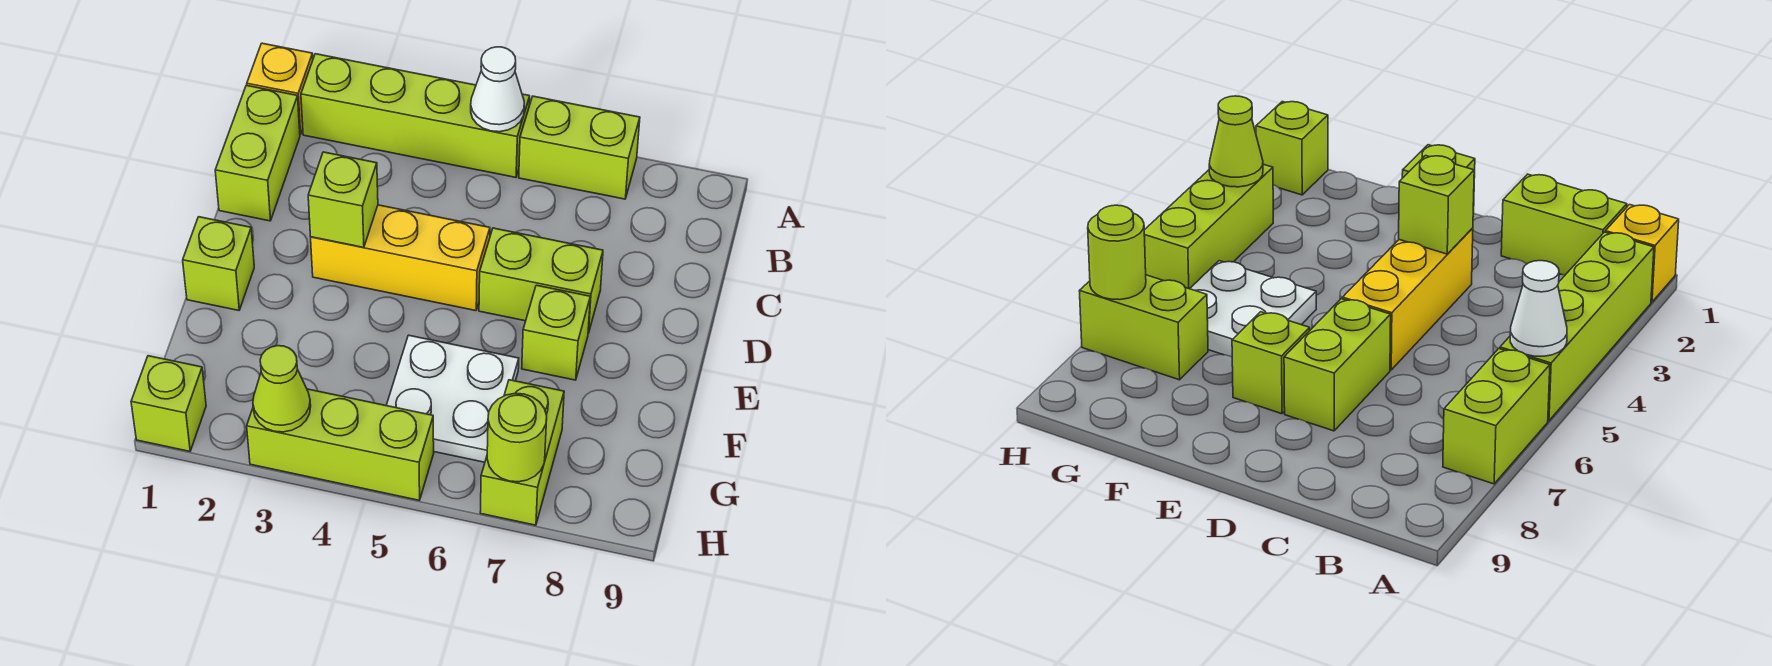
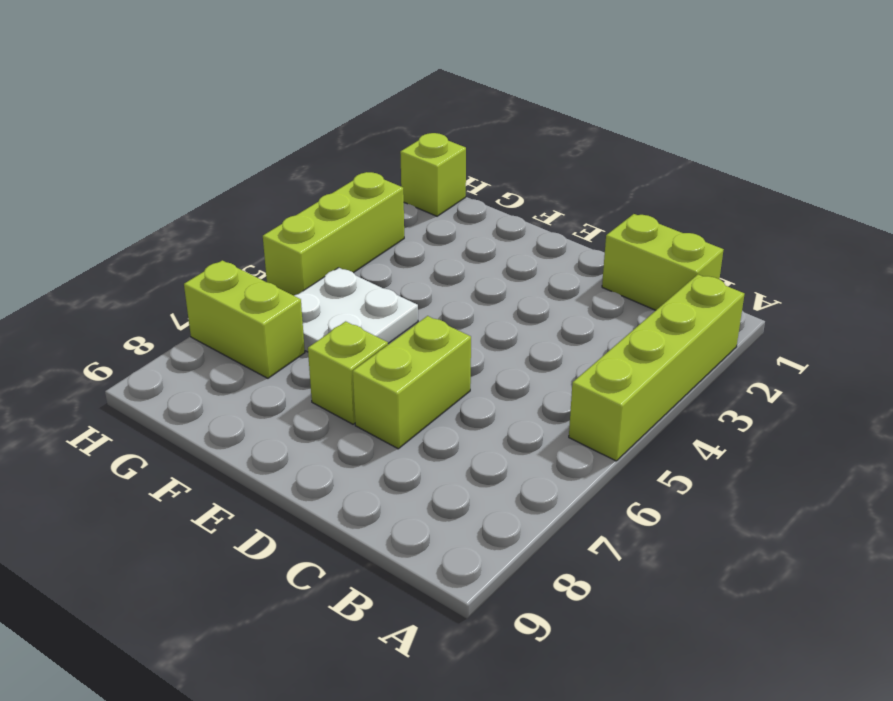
none -> yellow brick A1 level 1
none -> lime brick A6:A7 level 1
none -> yellow brick D3:D5 level 1

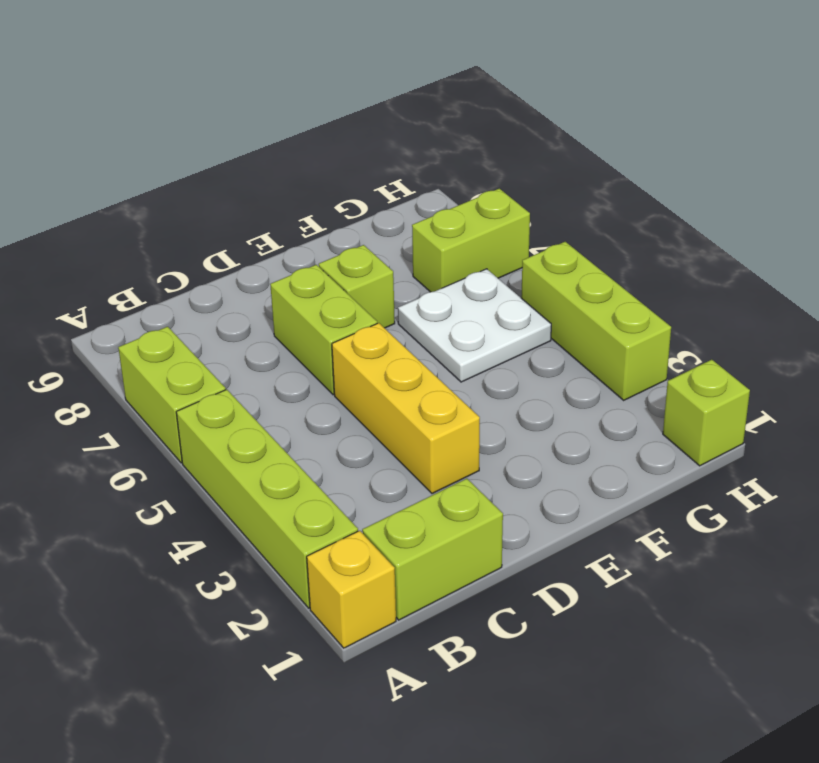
none -> lime brick E1 level 1
none -> white cone A5 level 2
none -> lime brick D3 level 2

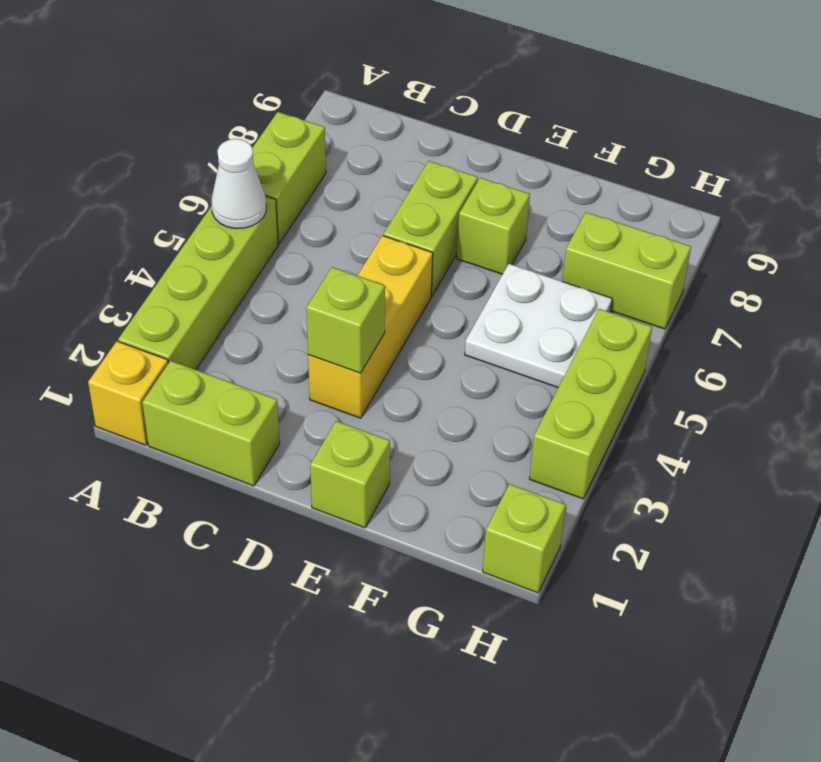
none -> lime cone H3 level 2
none -> lime round brick H7 level 2

